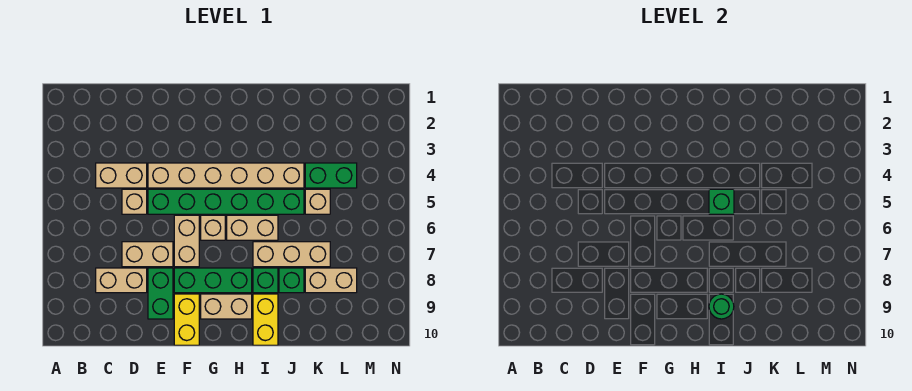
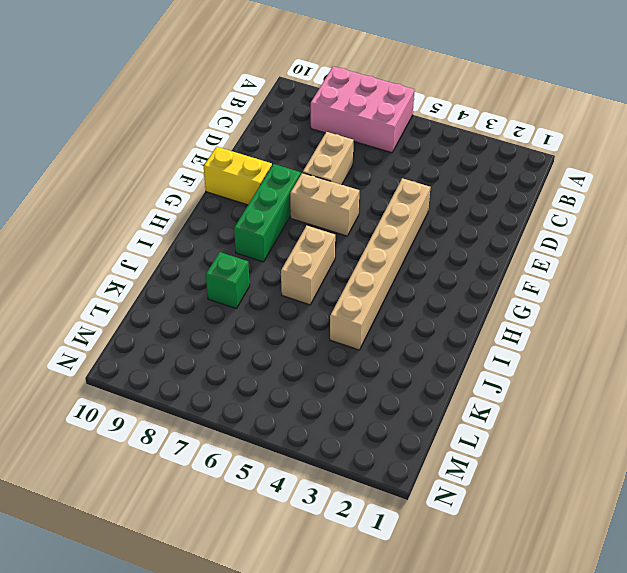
pink brick A6:B8 level 1 -> none
none -> tan brick C4:D4 level 1
none -> tan brick C8:D8 level 1
none -> tan brick D5 level 1

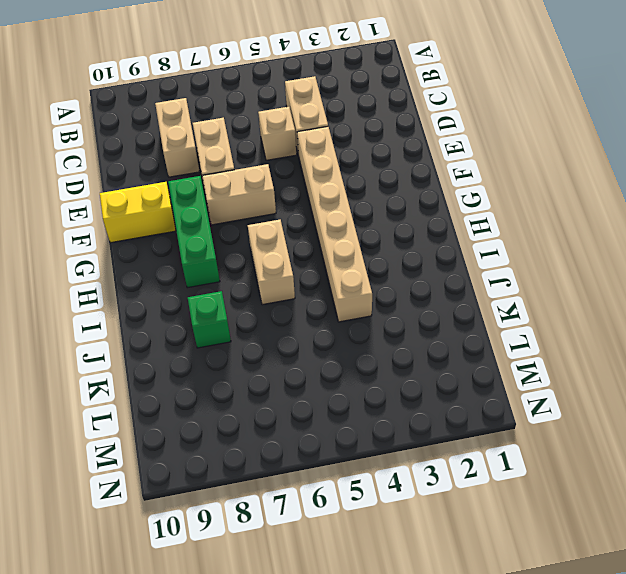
none -> green brick E5:J5 level 1
none -> green brick E8:E9 level 1
none -> tan brick G6 level 1

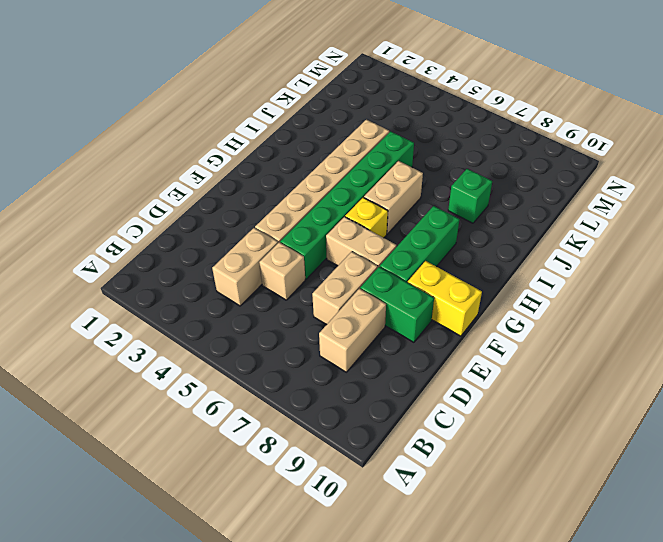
yellow brick G6 level 1 -> tan brick G6 level 1
none -> tan brick G9:H9 level 1
none -> tan brick I7:K7 level 1
none -> green brick I8 level 1

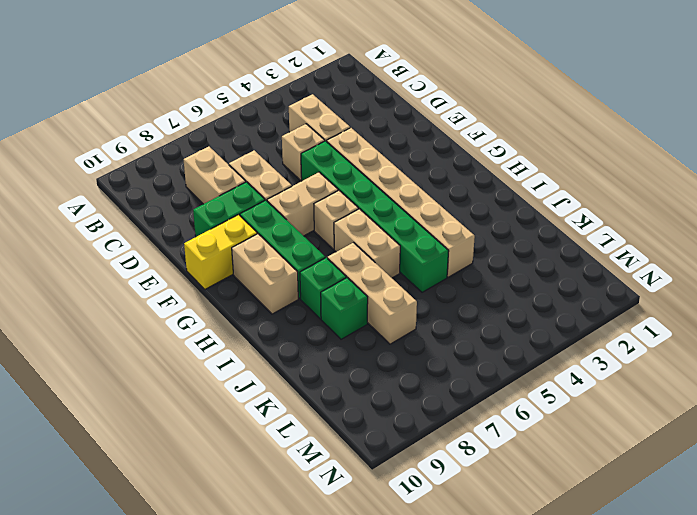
none -> yellow brick I9:I10 level 1
none -> green brick K4:L4 level 1
none -> tan brick K5 level 1

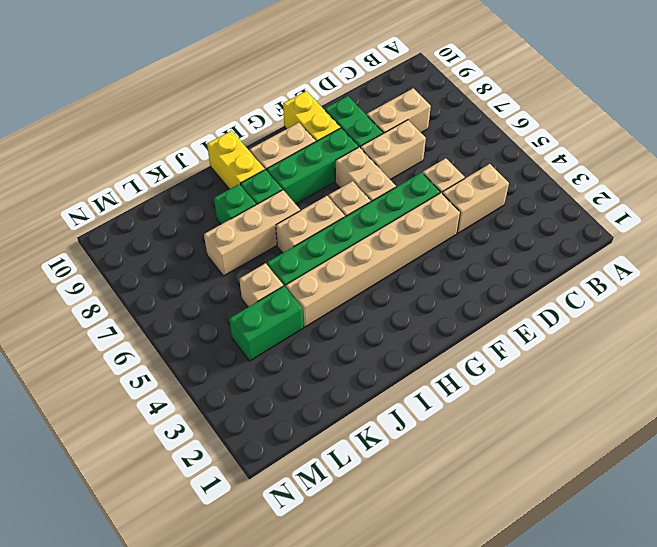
none -> tan brick K8:L8 level 1
none -> green brick I5 level 2
none -> green round brick I9 level 2

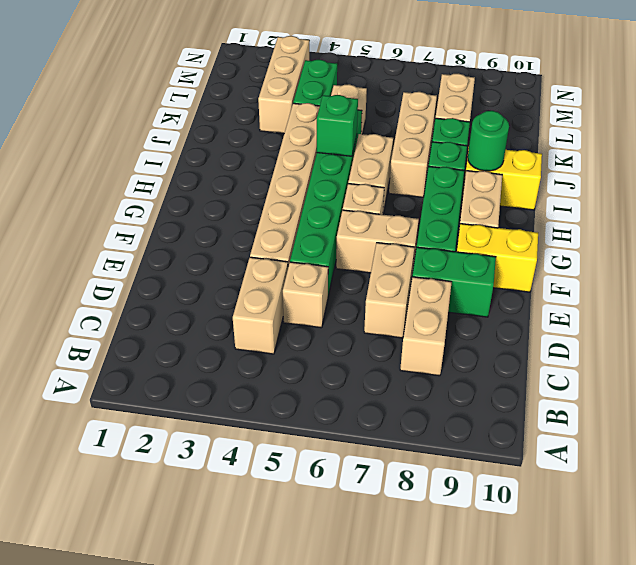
tan brick K3:M3 level 1 -> none

